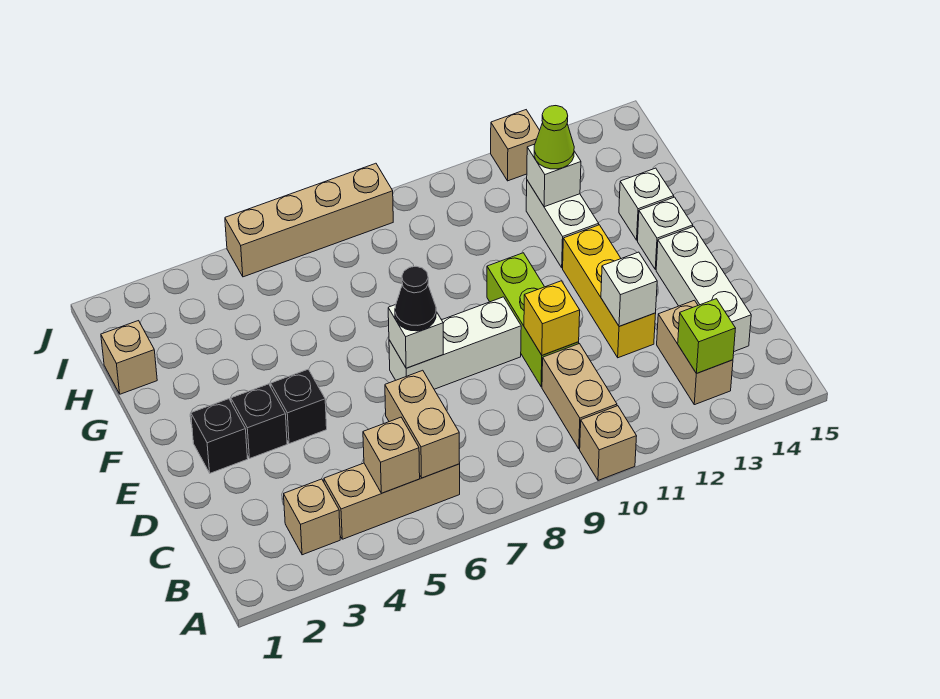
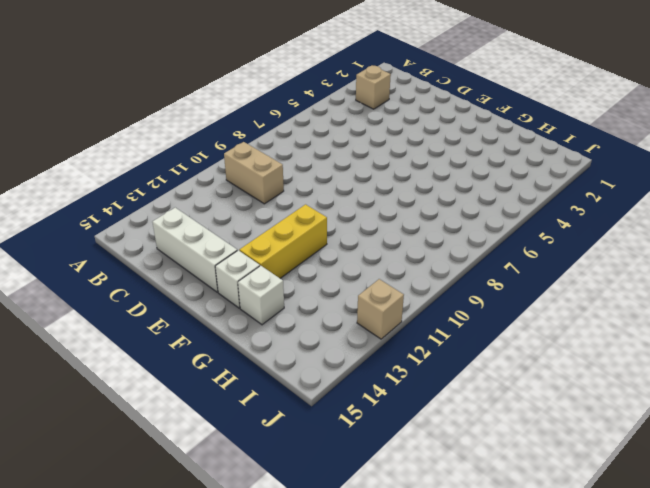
yellow brick F11:F13 level 1 -> yellow brick D12:F12 level 1
none -> tan brick A10 level 1
none -> tan brick B4:B6 level 1
none -> tan brick B13:C13 level 1

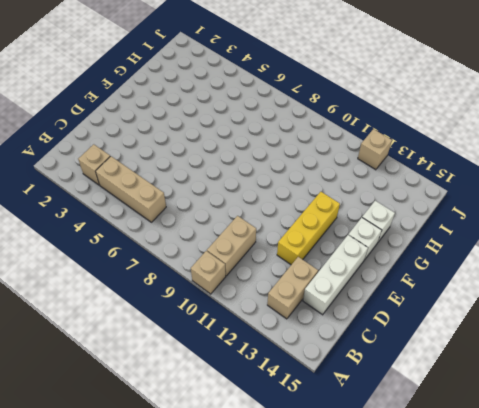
none -> lime brick D10:F10 level 1
none -> black brick E2 level 1
none -> black brick E3 level 1

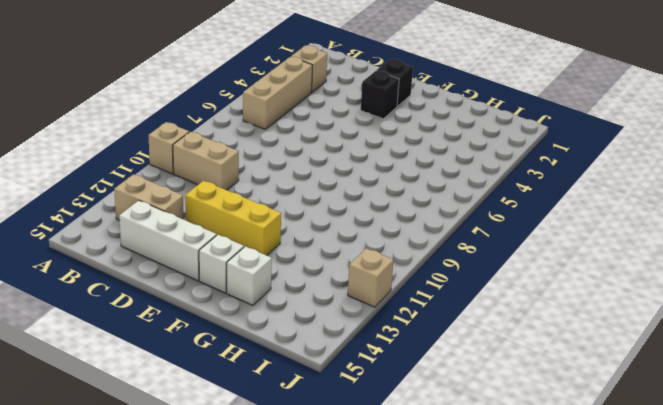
none -> lime brick D10:F10 level 1
none -> black brick E4 level 1
none -> white brick E7:E9 level 1

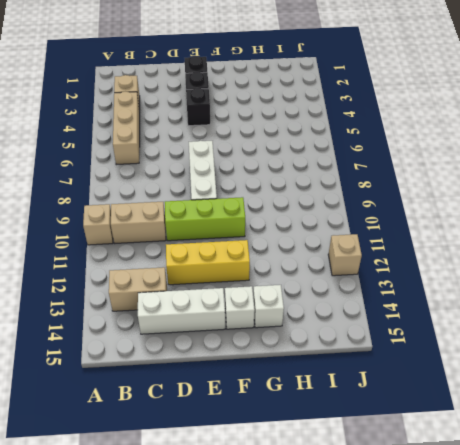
none -> white brick G12:H12 level 1
none -> tan brick H1 level 1
none -> tan brick J5:J8 level 1

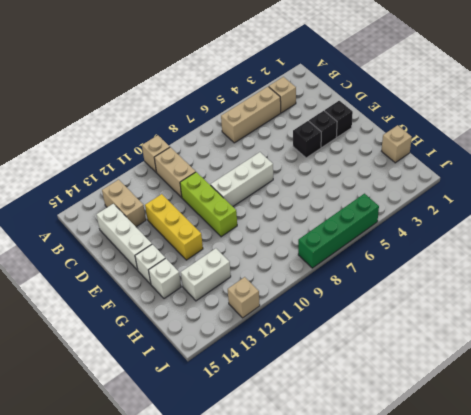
white brick H12:H13 level 1 -> white brick G12:H12 level 1
green brick J5:J8 level 1 -> tan brick J5:J8 level 1
none -> tan brick B5 level 2
none -> tan brick B6:C6 level 2
none -> lime brick B13 level 2

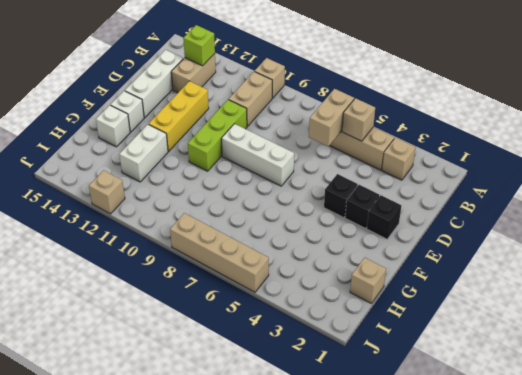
none -> yellow brick D10 level 2
none -> white brick D12 level 2
none -> white brick E7 level 2

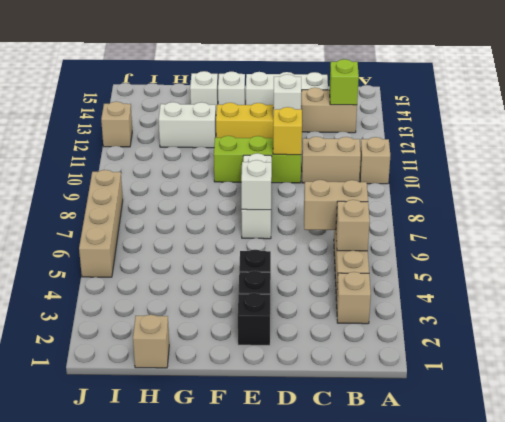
none -> white brick H12 level 2
none -> black cone E7 level 3
none -> lime cone H12 level 3

